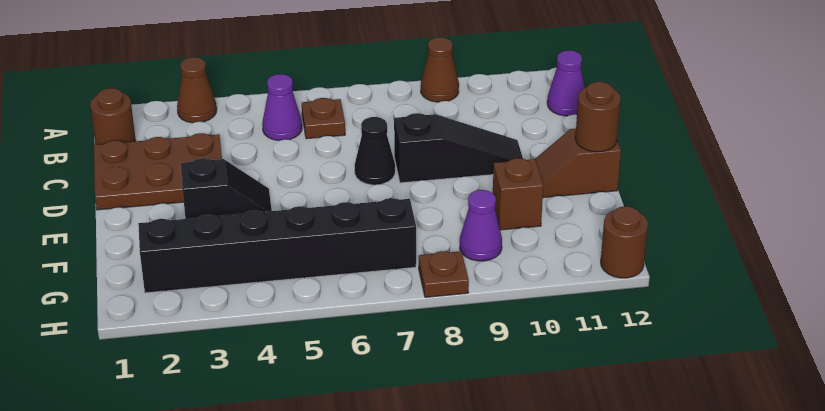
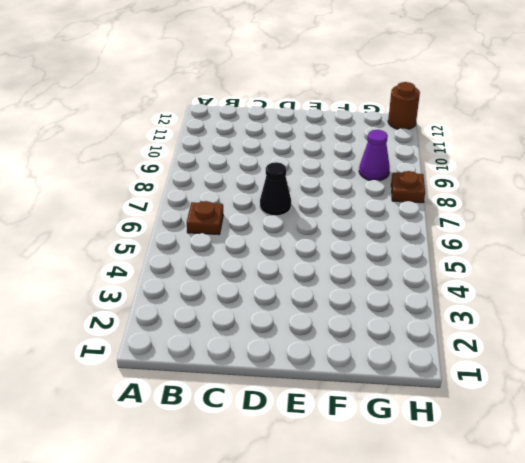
none -> brown cone A3 level 1
none -> brown cone A9 level 1
none -> brown round brick B1 level 1

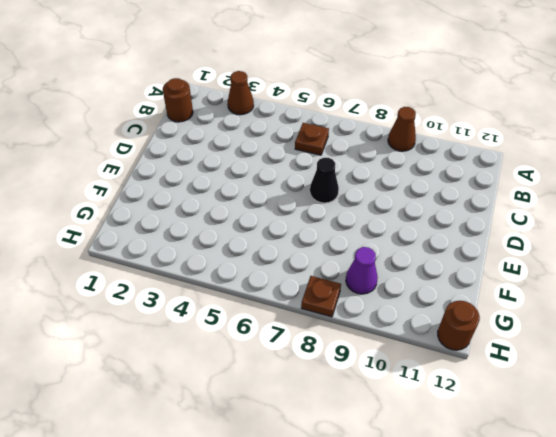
none -> purple cone B5 level 1
none -> purple cone B12 level 1
none -> brown plate C1:D3 level 1

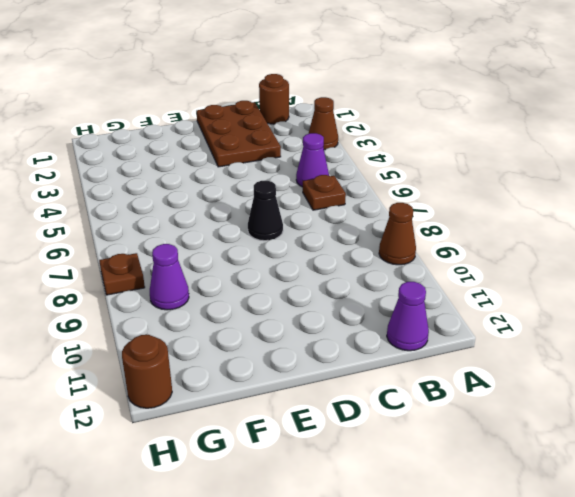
none -> black slope D8:D10 level 1 top 8
none -> black slope E3:E4 level 1 top 3
none -> brown slope E11:E12 level 1 top 12

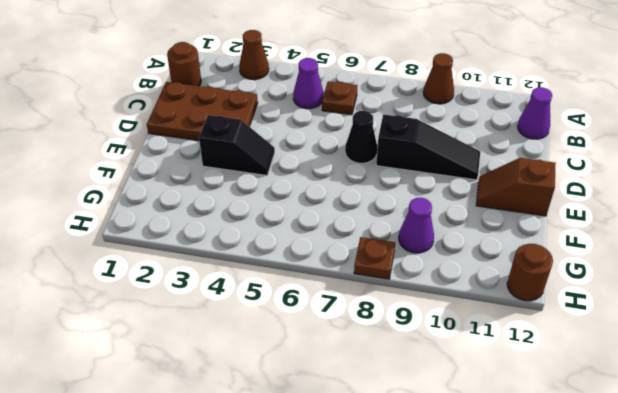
none -> brown brick F10 level 1
none -> black brick G2:G7 level 1
none -> brown round brick E12 level 2

